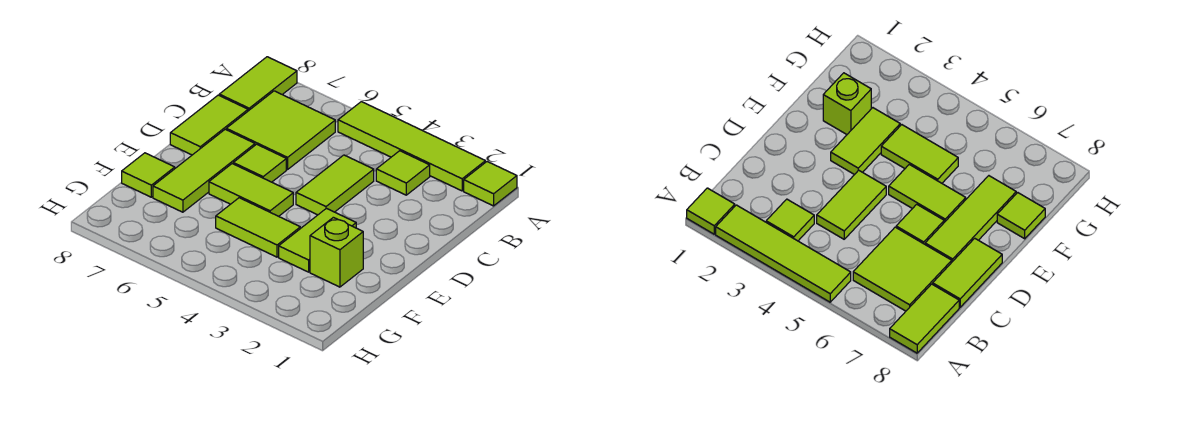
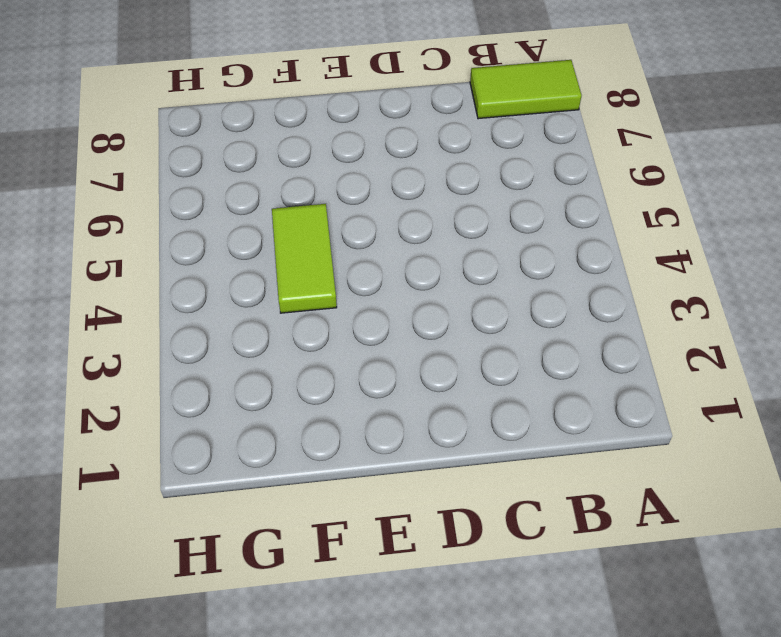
none -> lime tile A1 level 1
none -> lime tile A2:A5 level 1
none -> lime tile B3 level 1

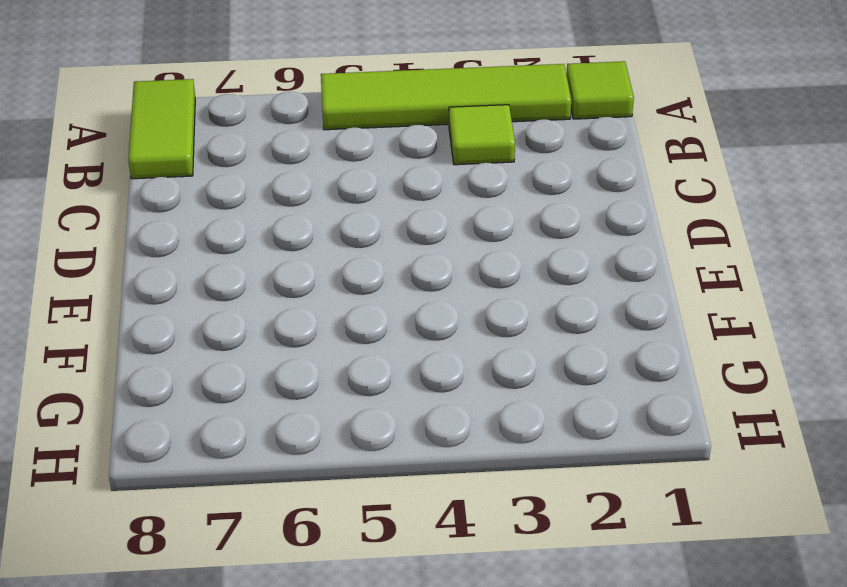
none -> lime tile B6:C7 level 1
none -> lime tile C4:D4 level 1
none -> lime tile C8:D8 level 1

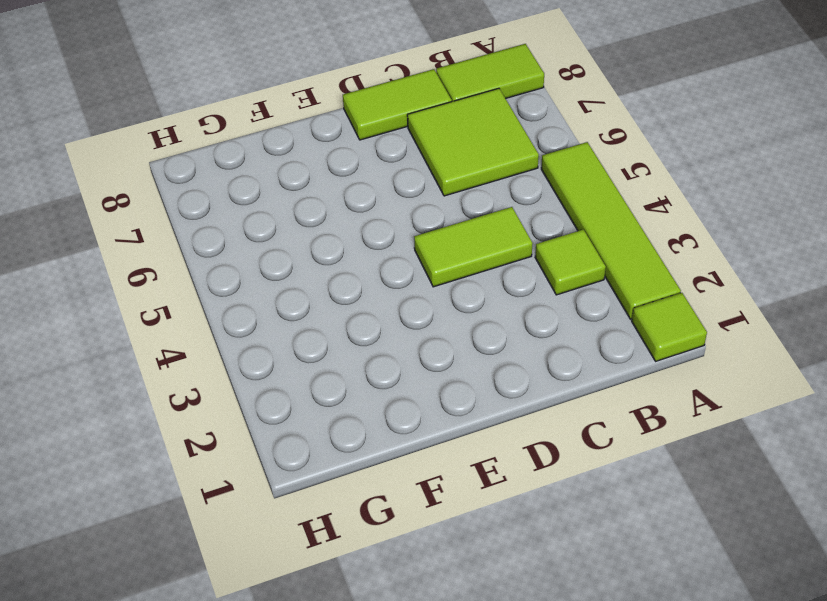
none -> lime tile D6 level 1
none -> lime tile D7:F7 level 1
none -> lime tile E3:F3 level 1

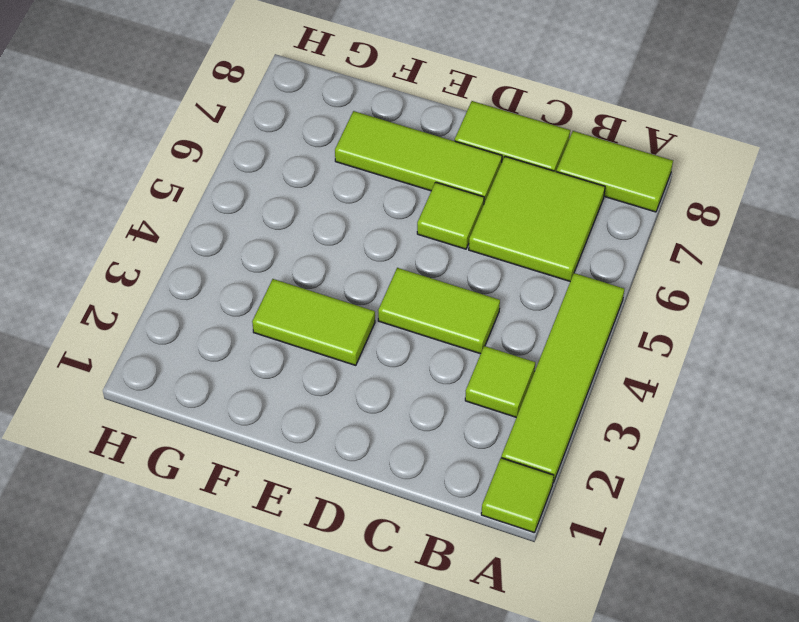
none -> lime tile E5:E6 level 1
none -> lime brick F2 level 1
none -> lime tile F4:F5 level 1

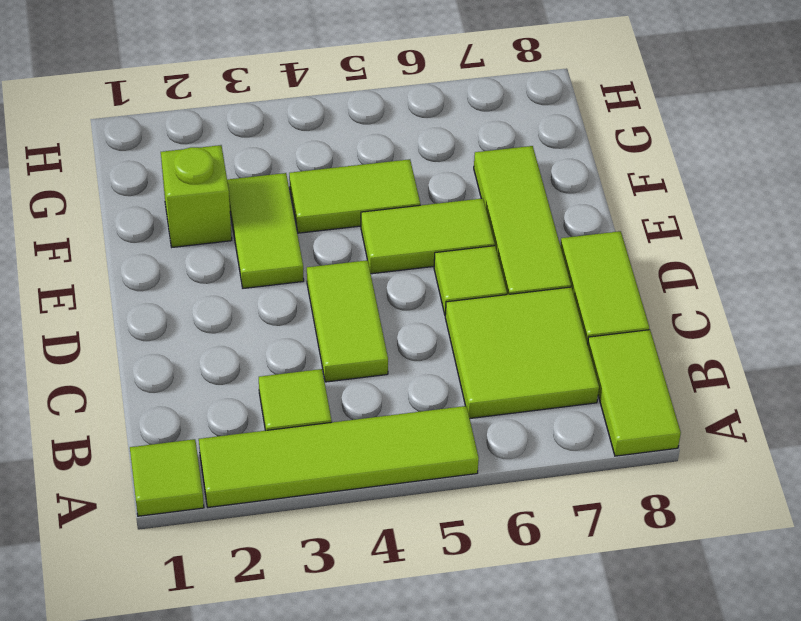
none -> lime tile F8 level 1

